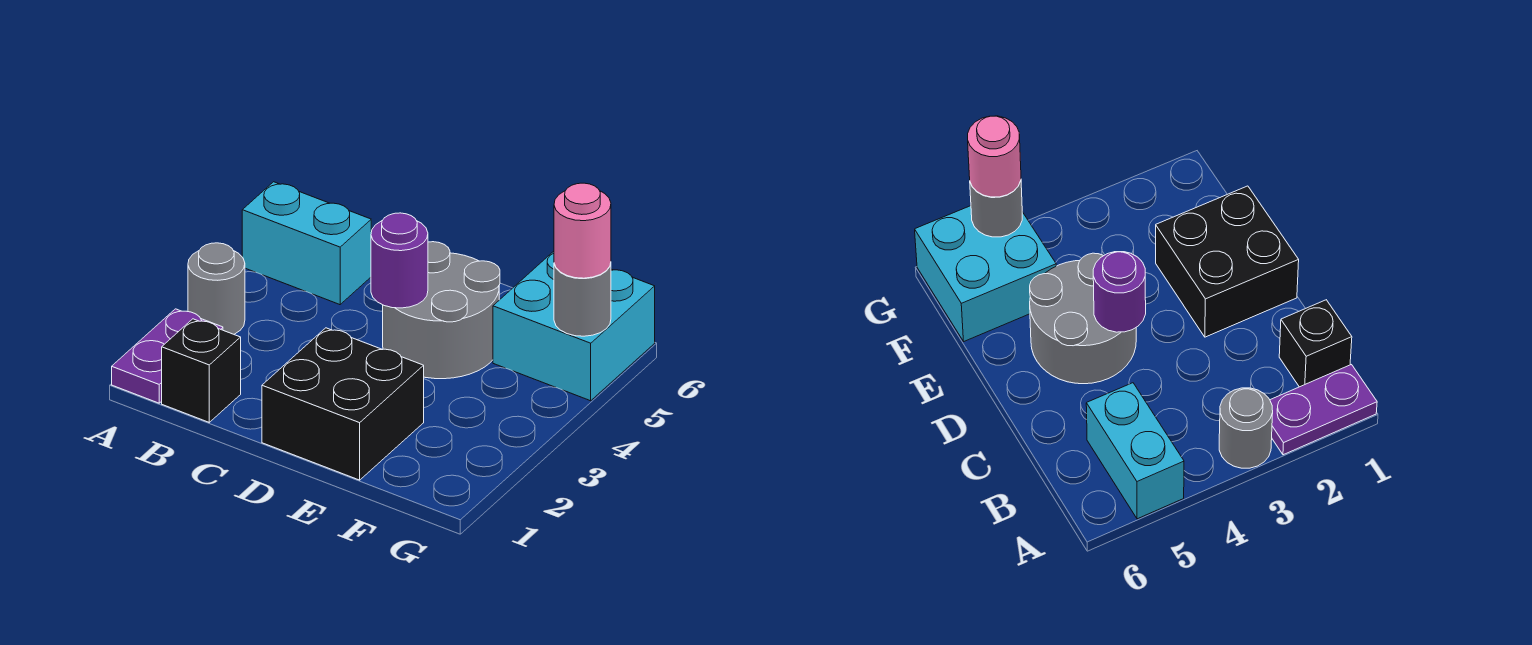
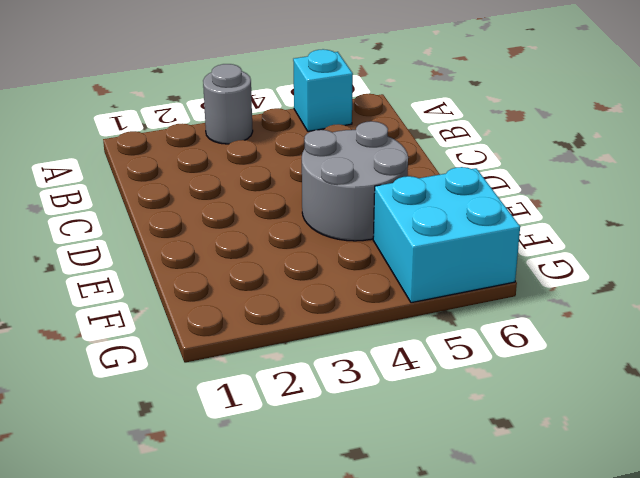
cyan brick A5 level 1 -> cyan brick A5:B5 level 1
none -> purple plate A1:A2 level 1
none -> black brick B1 level 1

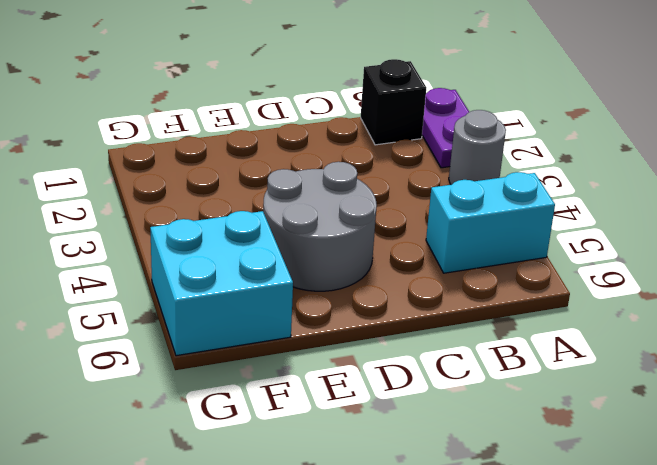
none -> black brick D1:E2 level 1
none -> purple round brick D4 level 2

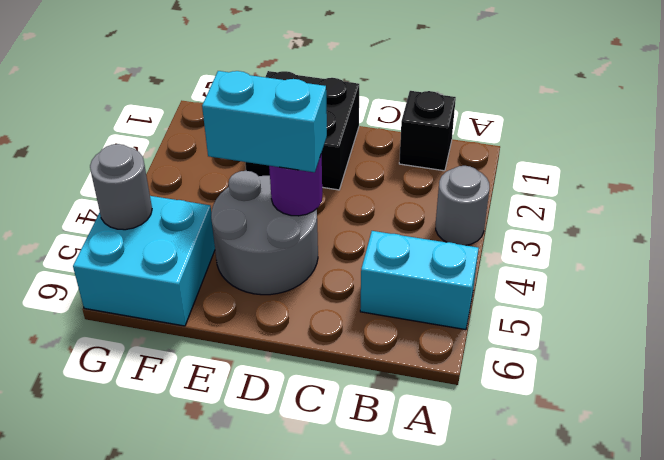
cyan brick D4:E4 level 3 -> none
none -> purple plate A1:A2 level 1
none -> pink round brick G5 level 3

